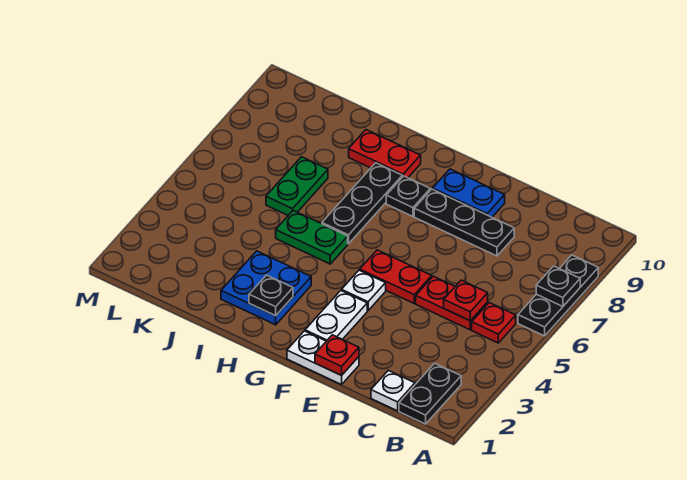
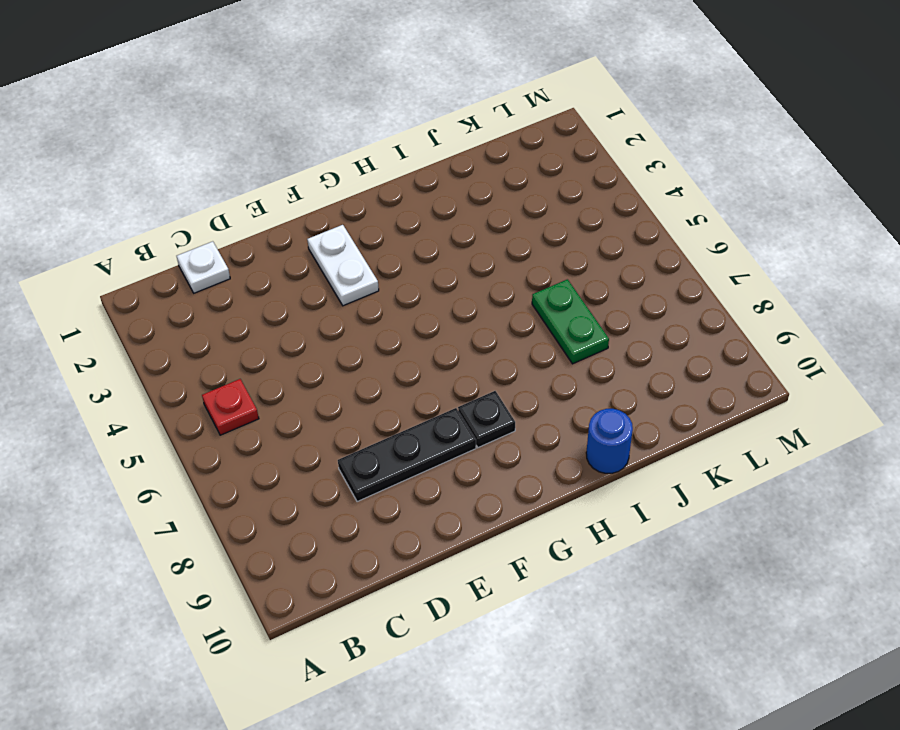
blue round brick I10 level 1 -> none
none -> black plate A6:A8 level 1
none -> black plate B1:B2 level 1
none -> red plate C5:D5 level 1

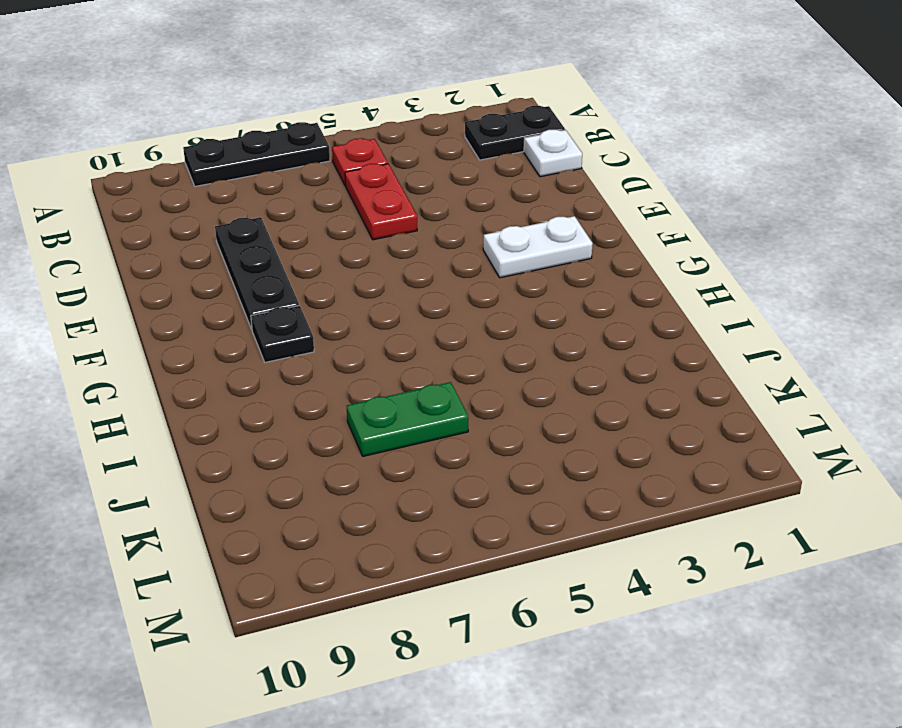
none -> white plate E1:F1 level 1
none -> red plate E5:F5 level 1
none -> blue plate E9:F9 level 1

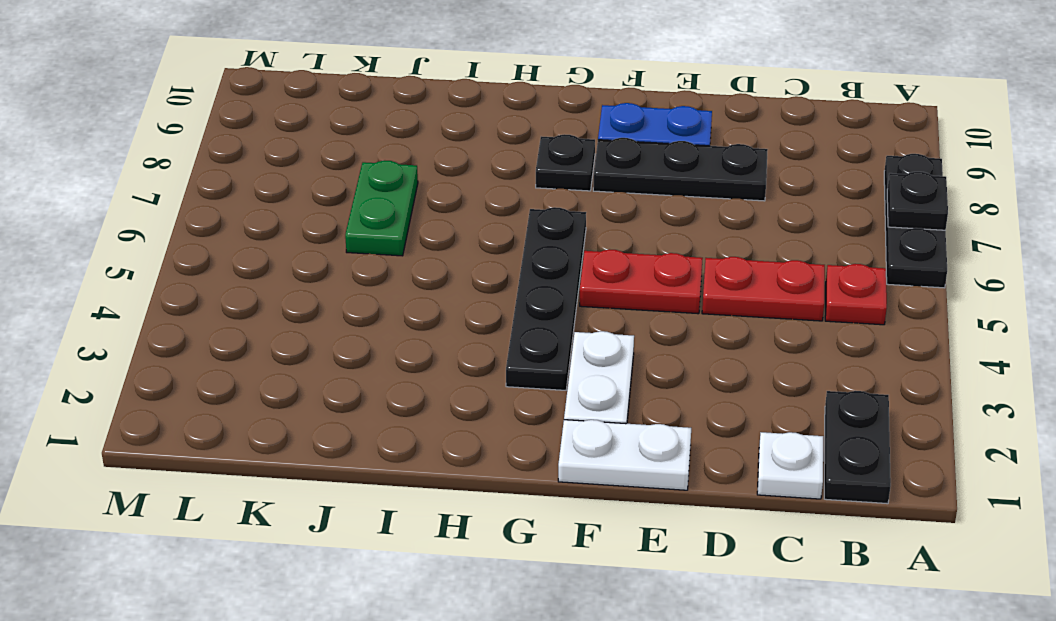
black plate G3:G6 level 1 -> none
none -> white plate F4 level 1
none -> blue plate H2:I3 level 1
none -> green plate H5:I5 level 1

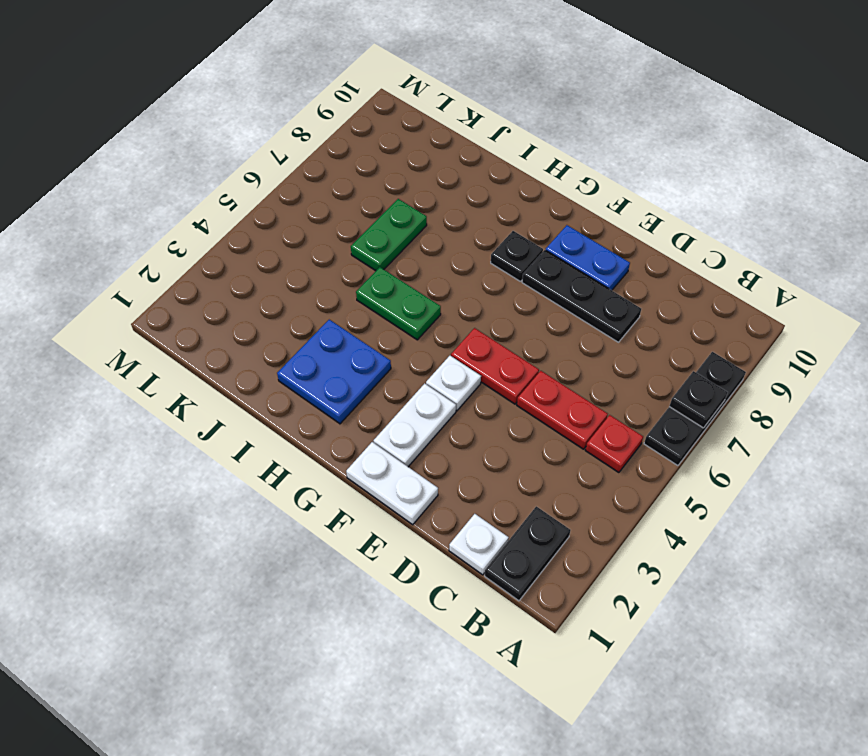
none -> black plate H6:H8 level 1
none -> red plate H9:I9 level 1
none -> red plate C5 level 2

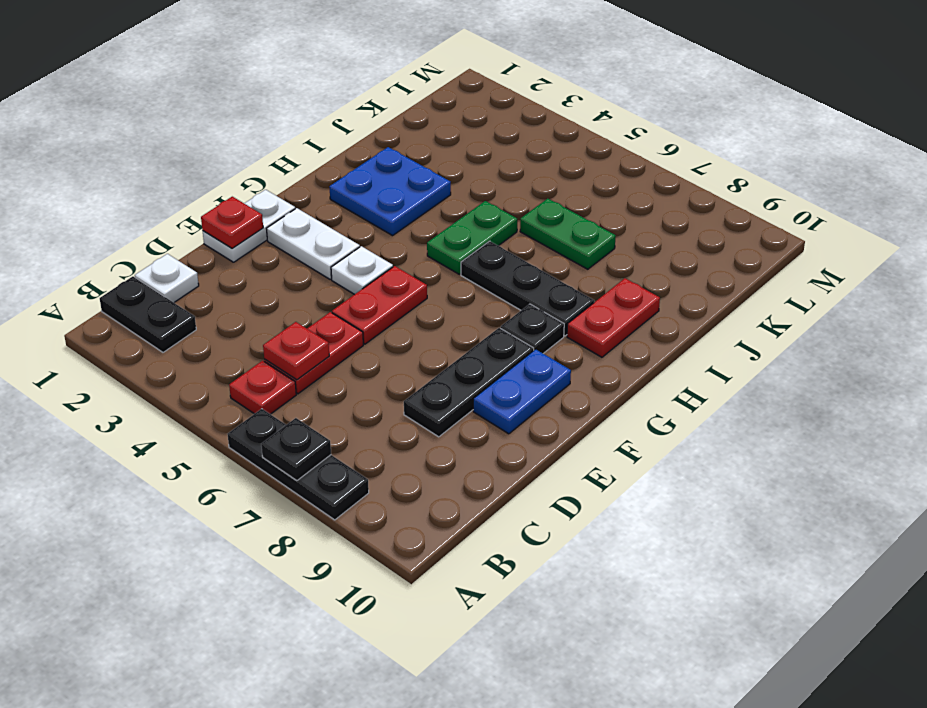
none -> black plate H2 level 2

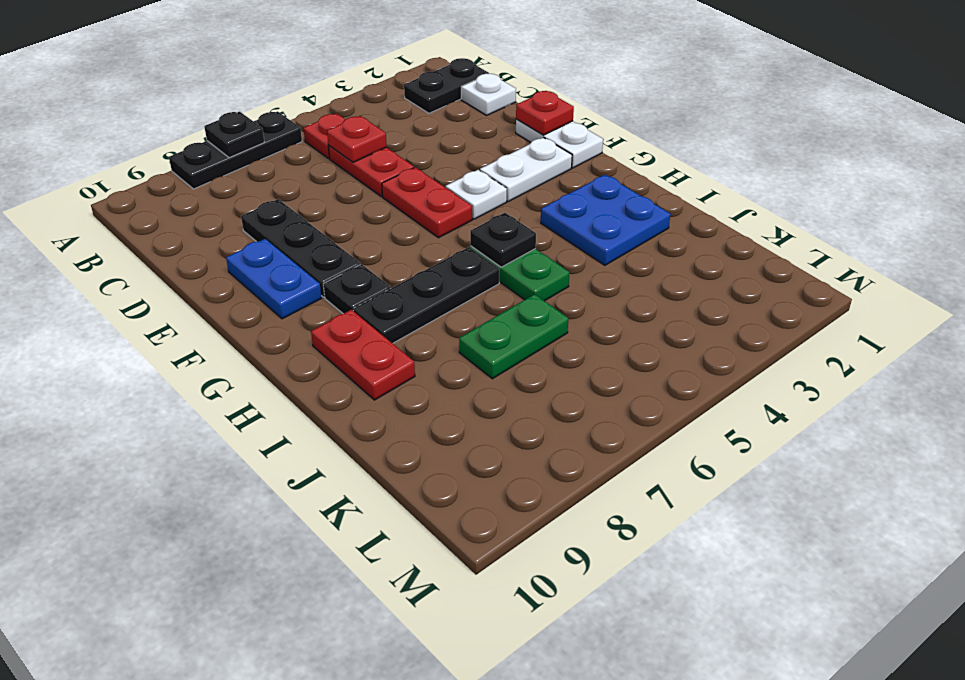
black plate H5 level 2 -> black plate H2 level 2

